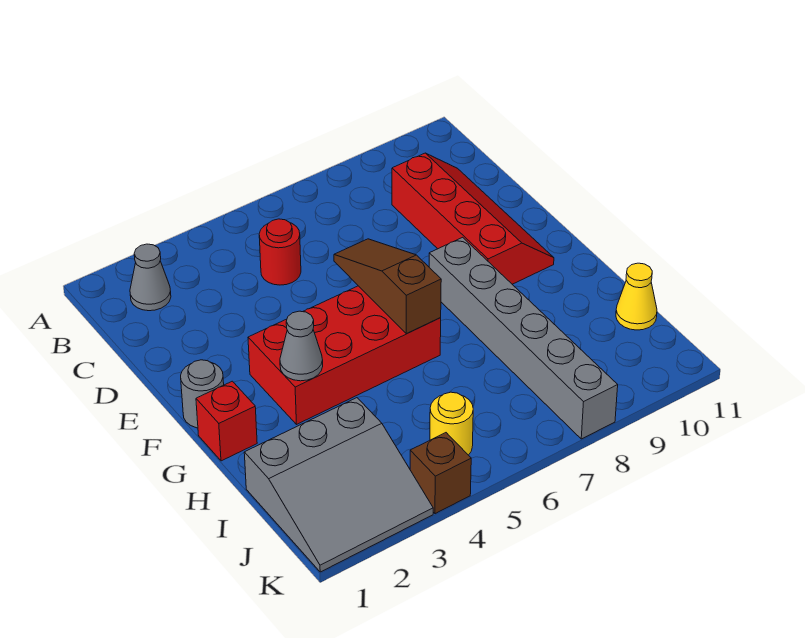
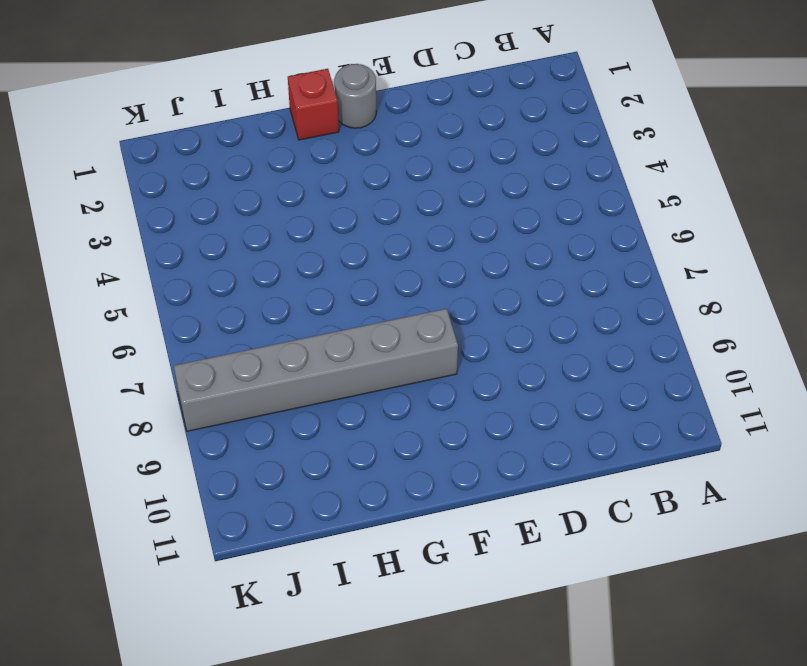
none -> grey cone B2 level 1
none -> red round brick C5 level 1
none -> red slope C9:F10 level 1 top 9

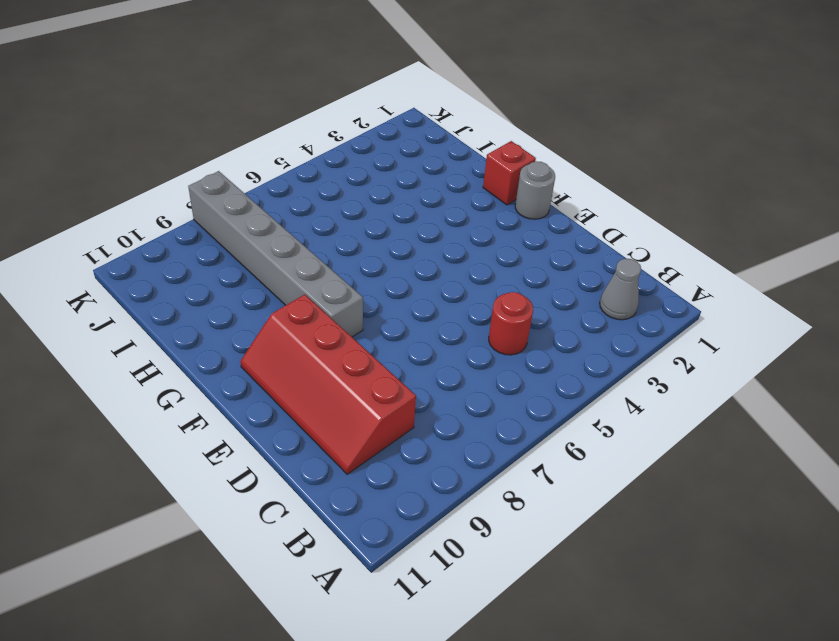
none -> red brick F3:G6 level 1
none -> grey slope I1:K3 level 1 top I
none -> yellow cone I11 level 1

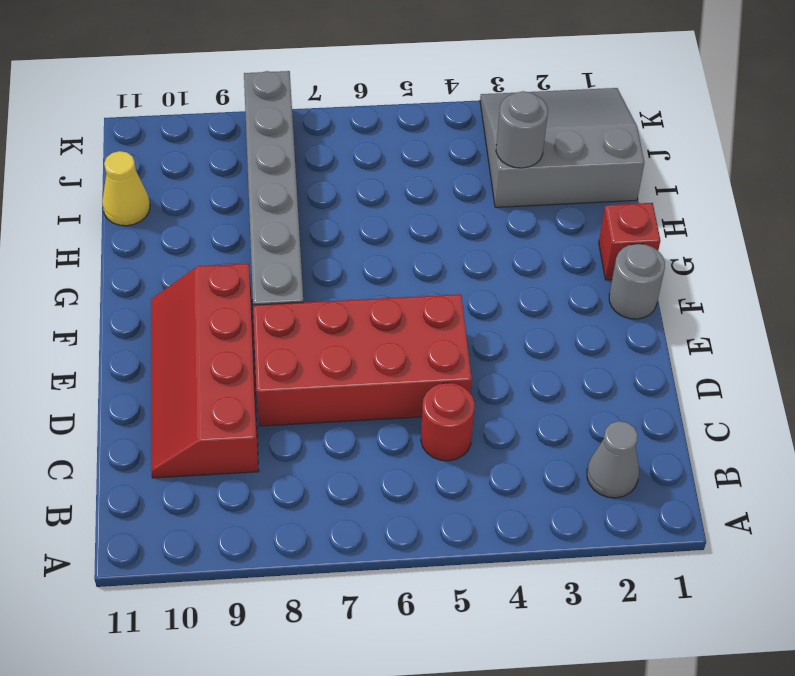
red brick D5:E8 level 1 -> red brick F3:G6 level 1
grey round brick I3 level 2 -> none
none -> yellow round brick J5 level 1
none -> brown brick K4 level 1
none -> brown slope E6:G6 level 2 top G

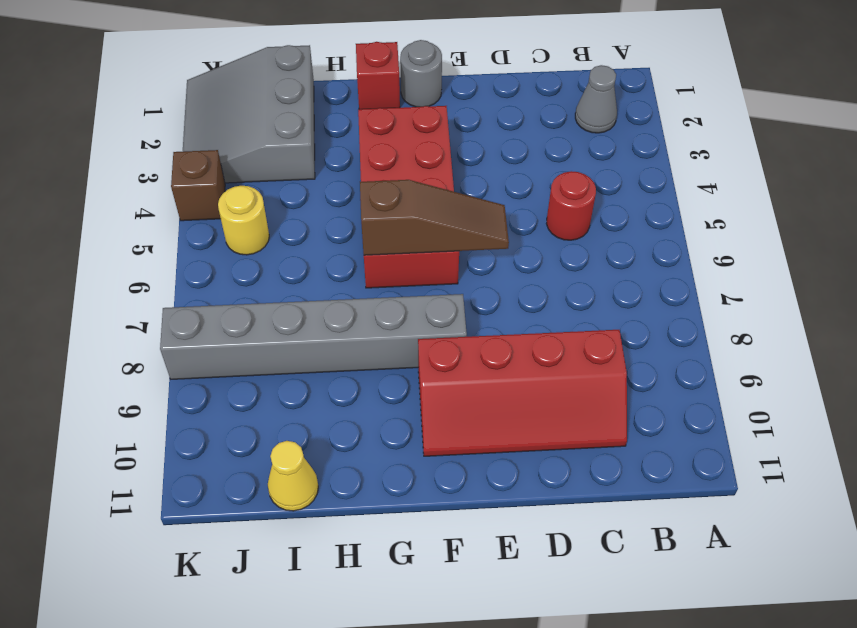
none -> grey cone G3 level 2

